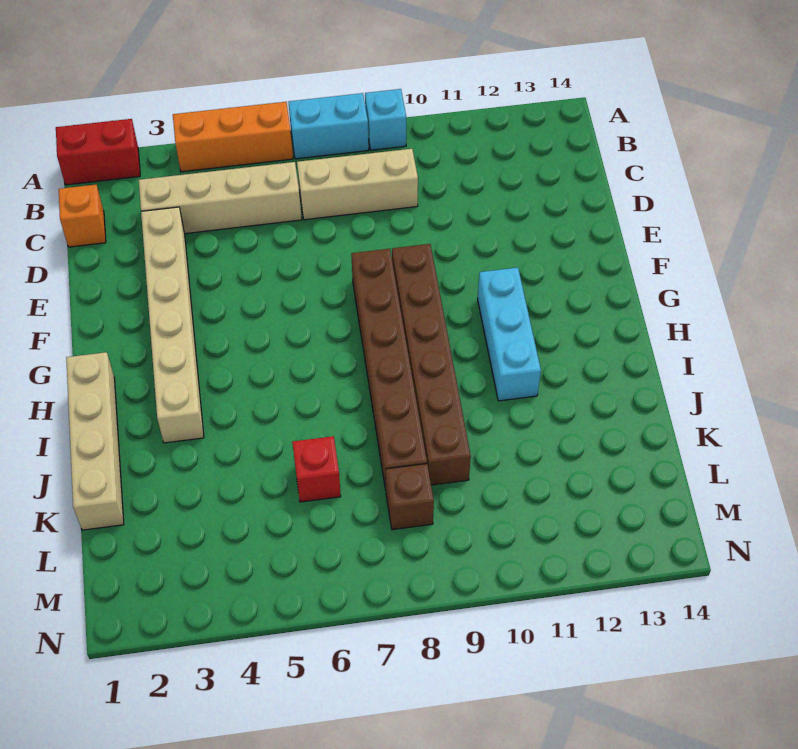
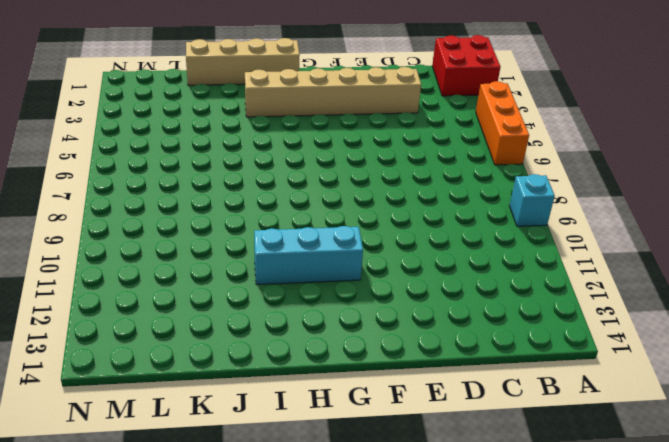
red brick A1:B2 level 1 -> red brick A1:A2 level 1
none -> cyan brick A7:A8 level 1
none -> orange brick C1 level 1
none -> tan brick C3:C6 level 1

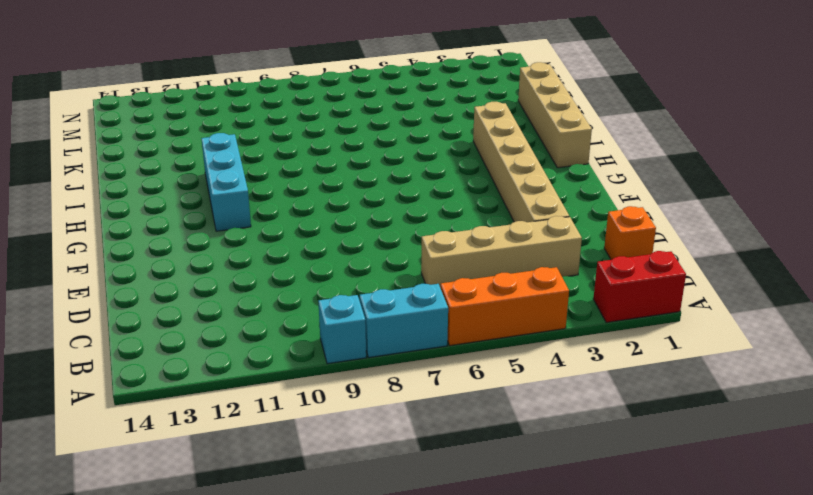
none -> tan brick C7:C9 level 1
none -> brown brick F8:K8 level 1
none -> brown brick F9:K9 level 1

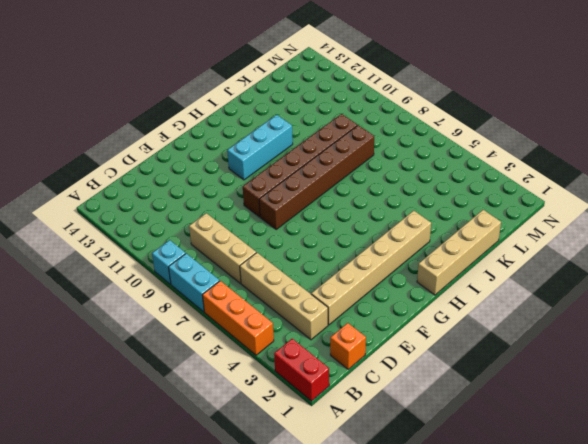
none -> red brick K6 level 1
none -> brown brick L8 level 1

